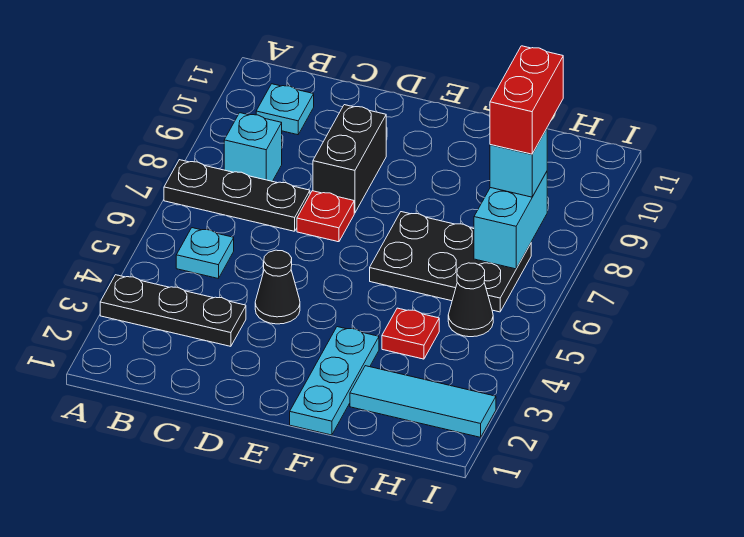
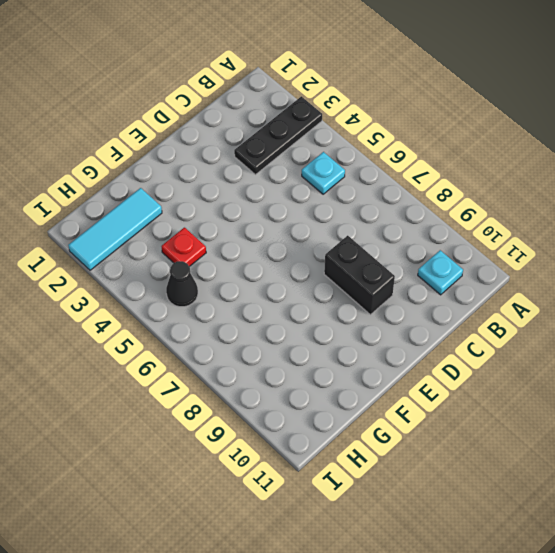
none -> black plate A7:C7 level 1
none -> cyan brick B8 level 1
none -> black cone D4 level 1

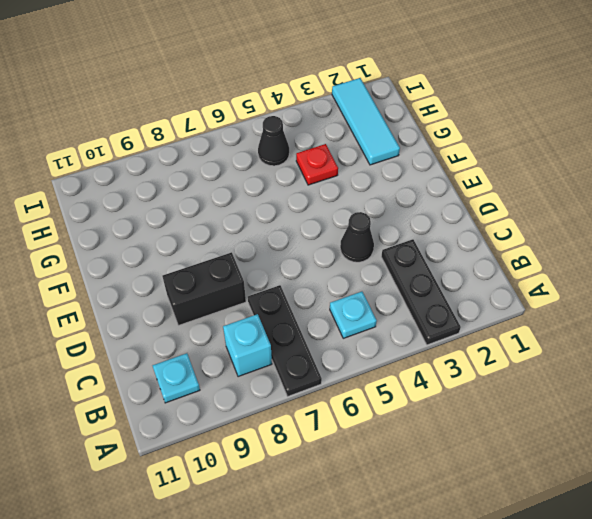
none -> red plate D7 level 1
none -> cyan plate F1:F3 level 1
none -> black plate F6:H7 level 1

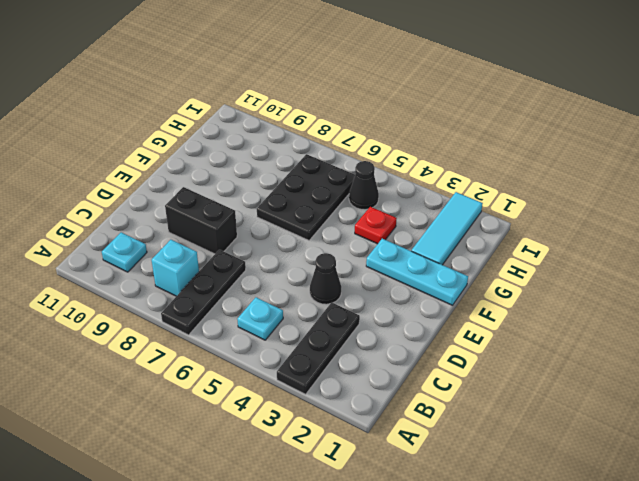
none -> red plate D7 level 1
none -> cyan brick H7:H8 level 2
none -> cyan brick H8 level 3

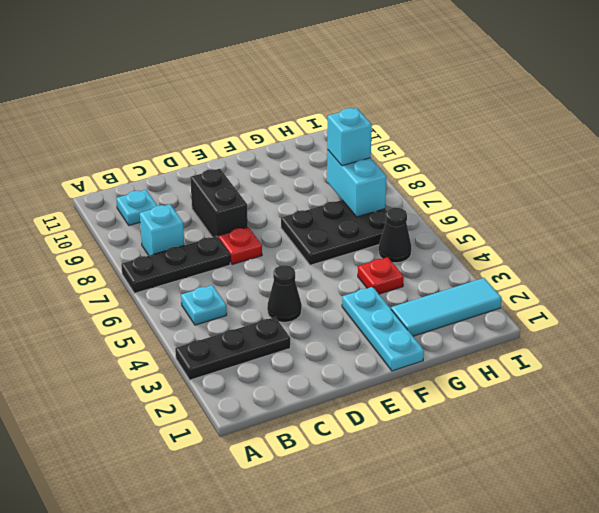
none -> red brick H8:H9 level 4

